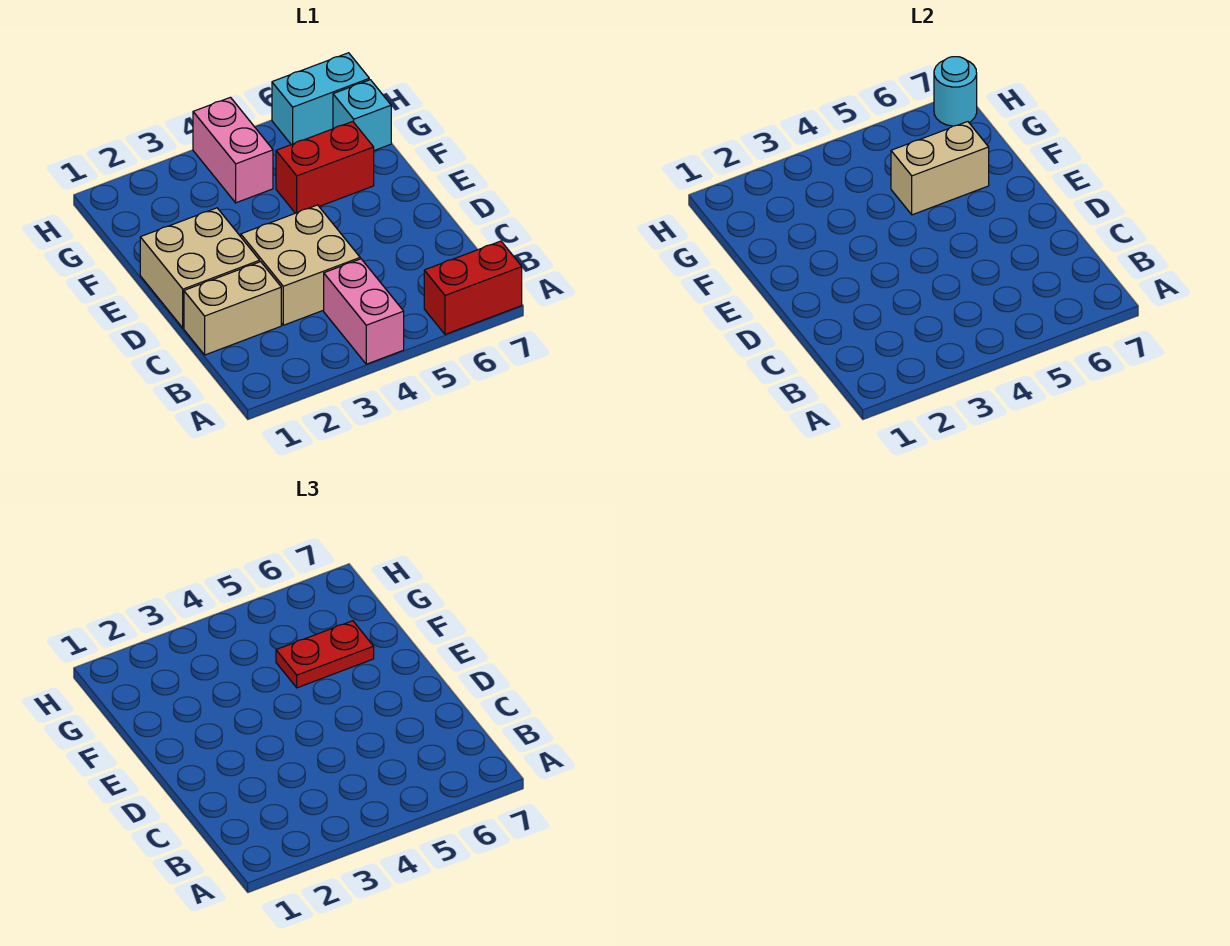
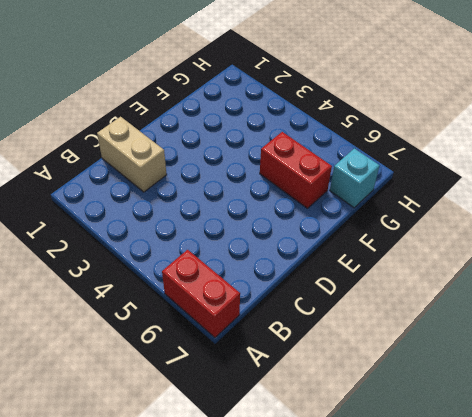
none -> pink brick A4:B4 level 1
none -> tan brick C3:D4 level 1
none -> tan brick D1:E2 level 1

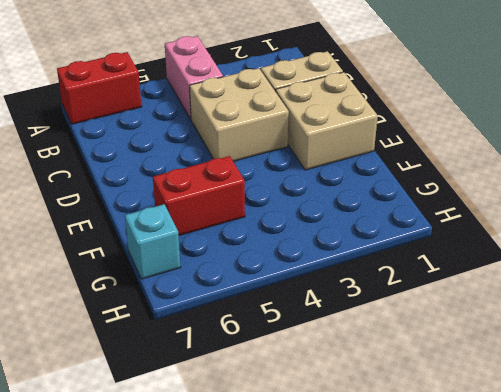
none -> pink brick G4:H4 level 1
none -> cyan brick H6:H7 level 1
none -> tan brick F5:F6 level 2

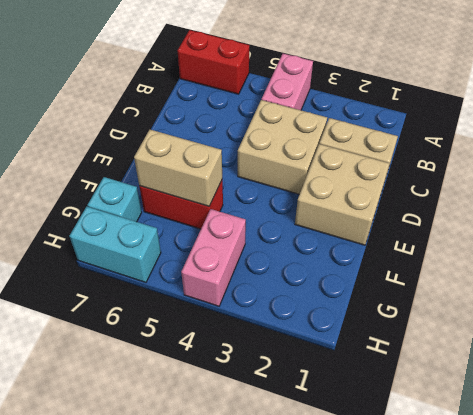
none -> cyan round brick H7 level 2
none -> red plate F5:F6 level 3

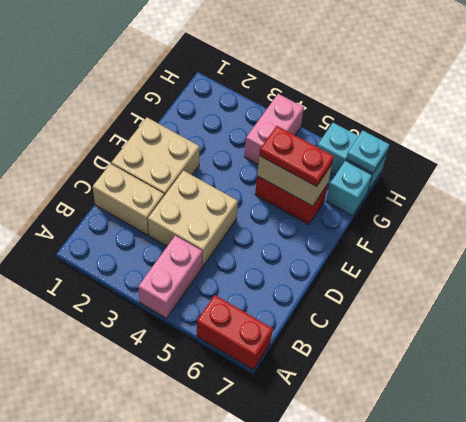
cyan plate H7 level 2 -> cyan round brick H7 level 2

